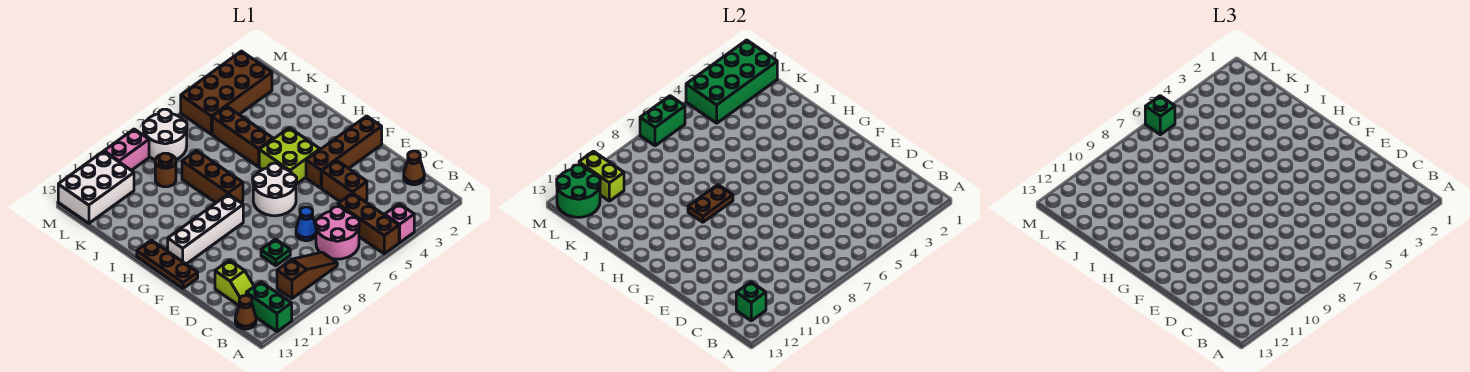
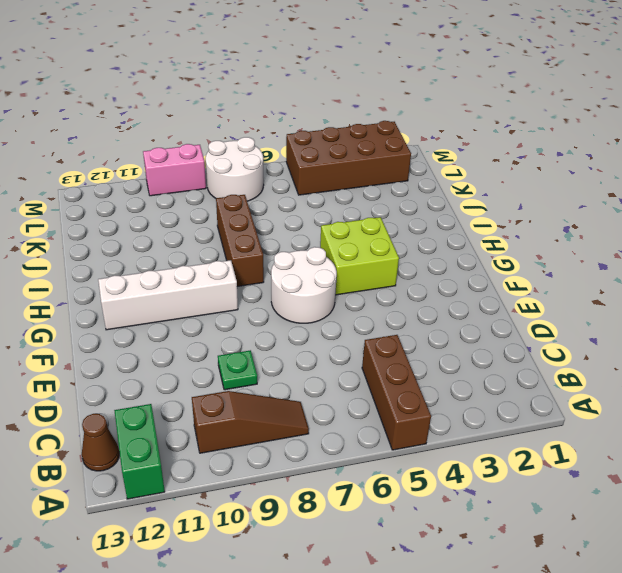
none -> pink brick A4 level 1
none -> pink round brick B6:C7 level 1
none -> brown cone C1 level 1
none -> lime slope C12:D12 level 1 top D

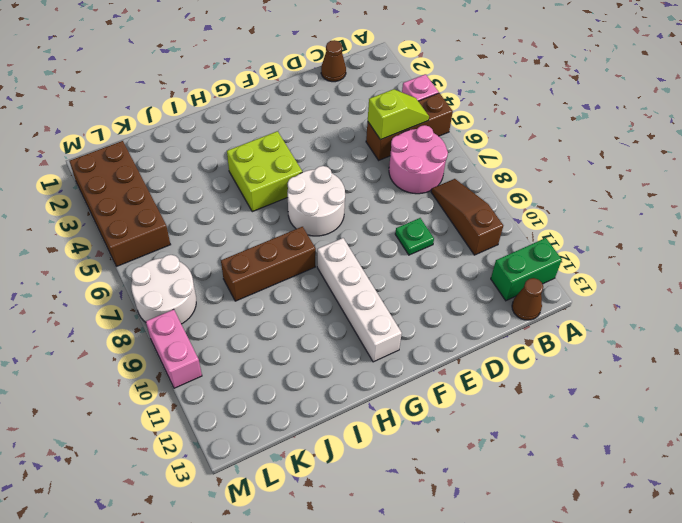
lime slope B5:C5 level 2 top C -> lime slope C12:D12 level 1 top D
none -> brown brick D4:E4 level 1
none -> blue cone D7 level 1
none -> brown brick F1:F4 level 1
none -> brown plate F13:H13 level 1

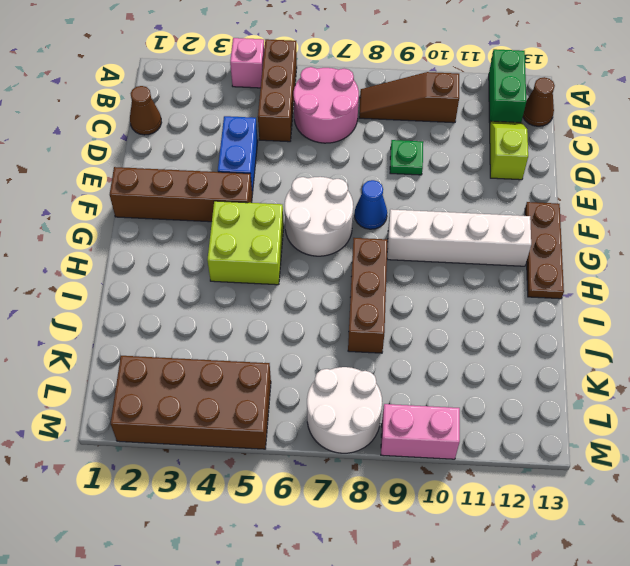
blue brick D4:E4 level 1 -> brown brick D4:E4 level 1
blue cone F8 level 1 -> blue cone D7 level 1
none -> brown brick I5:K5 level 1
none -> brown round brick K9 level 1
none -> white brick L11:M13 level 1
none -> green brick B12 level 2

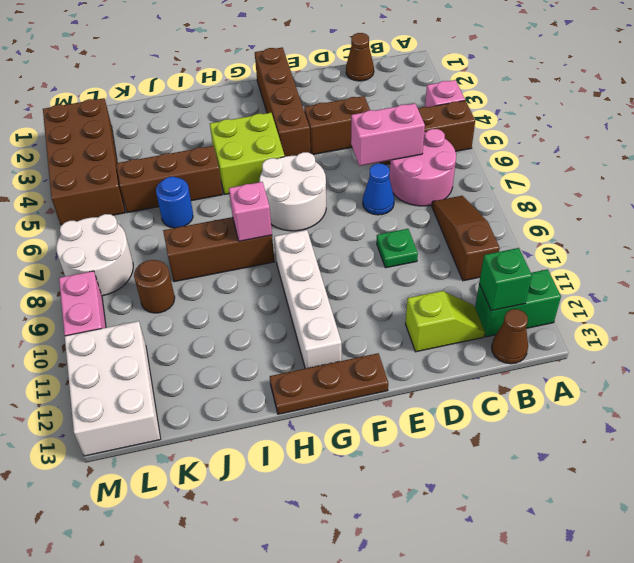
pink brick C6:D6 level 2 -> none
pink brick H8 level 2 -> brown plate H8:H9 level 2
blue round brick J6 level 1 -> none
none -> green brick L1:M4 level 2
none -> lime brick L11:M11 level 2
none -> green round brick L12:M13 level 2
none -> green brick M6:M7 level 2

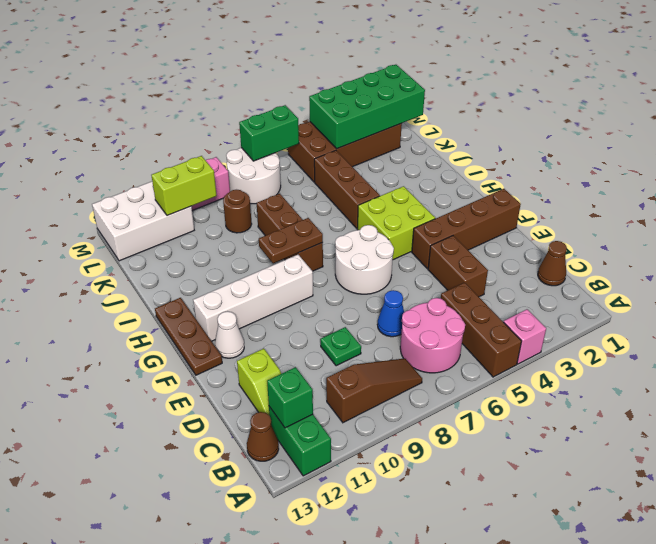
white cone F12 level 1 -> none
lime brick L10:L11 level 2 -> lime brick L11:M11 level 2
none -> green round brick L12:M13 level 2
none -> green brick M6 level 3

